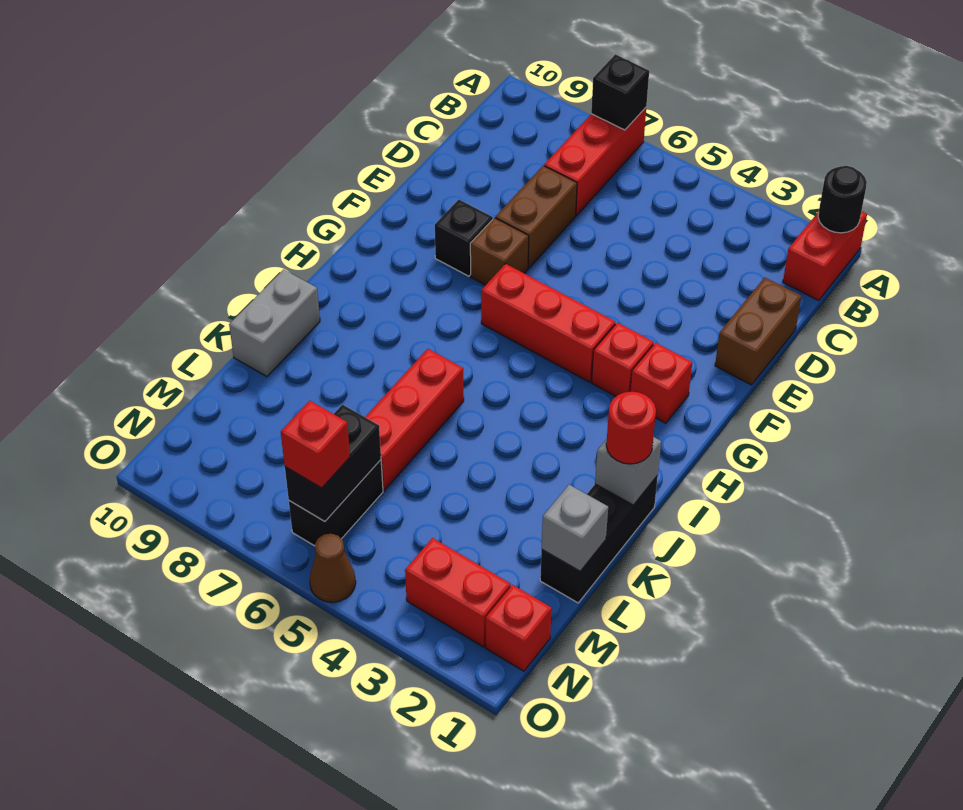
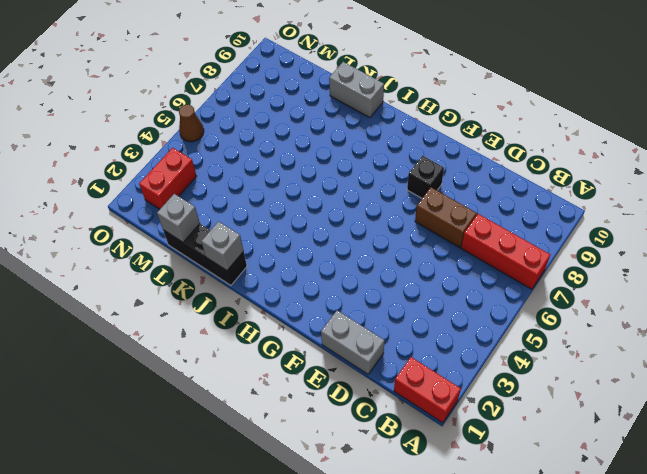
grey brick D1:E1 level 1 -> brown brick D1:E1 level 1
none -> brown brick F7 level 1
none -> red brick G2 level 1
none -> red brick G3 level 1

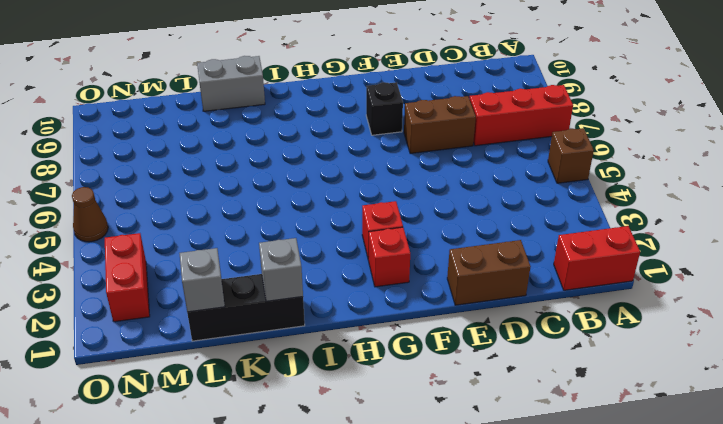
brown brick A5 level 1 -> brown brick F7 level 1
none -> red brick G4:G6 level 1
none -> red brick J6:L6 level 1
none -> black brick M6:N6 level 1

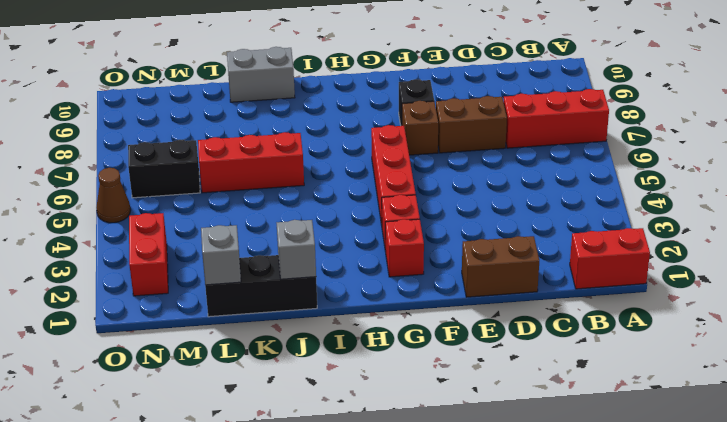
none -> red brick N1 level 1
none -> black round brick A1 level 2
none -> black brick A7 level 2

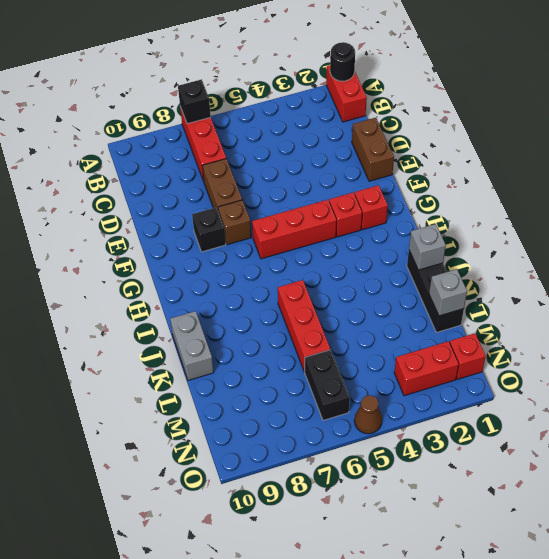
none -> black brick M6:N6 level 2
none -> red round brick J1 level 3
none -> red brick N6 level 3

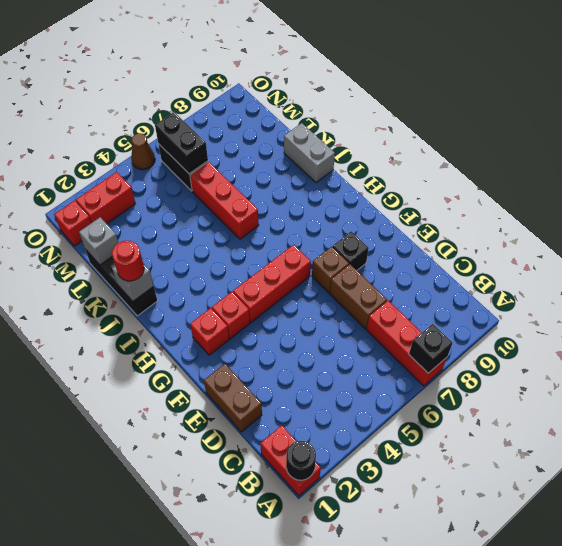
none -> red brick N6 level 3

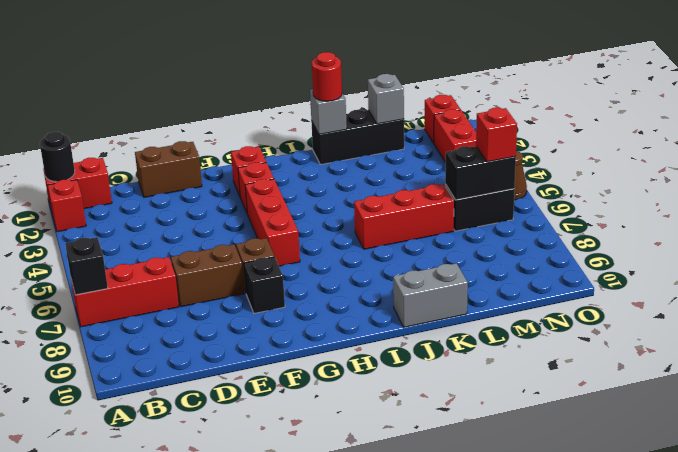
red brick A2 level 1 -> none

